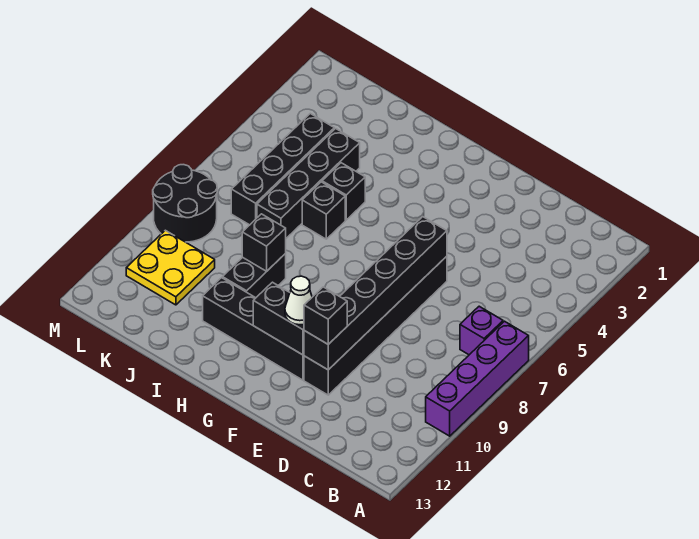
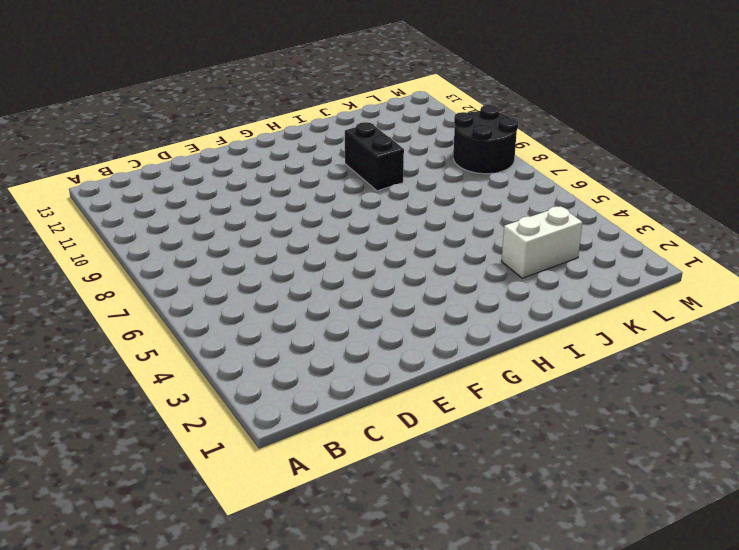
white brick J3:K3 level 1 -> none
none -> purple brick A7:A10 level 1
none -> purple brick B7 level 1
none -> black brick E6:E11 level 1

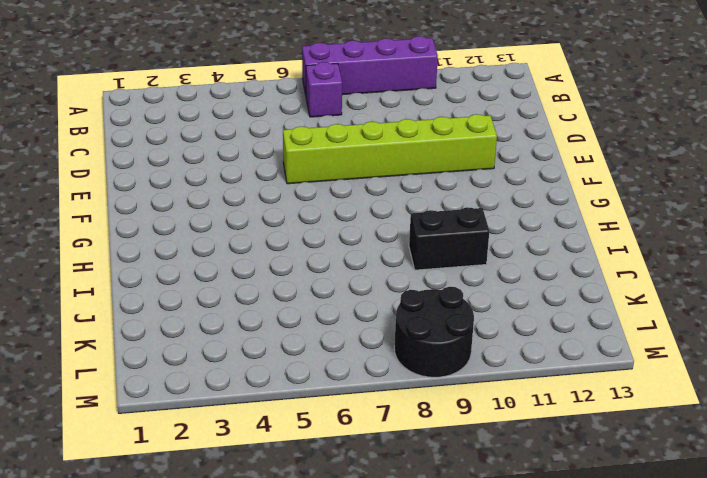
lime brick E6:E11 level 1 -> black brick E6:E11 level 1
none -> black brick F11:I11 level 1
none -> black brick I5 level 1
none -> black brick I6 level 1

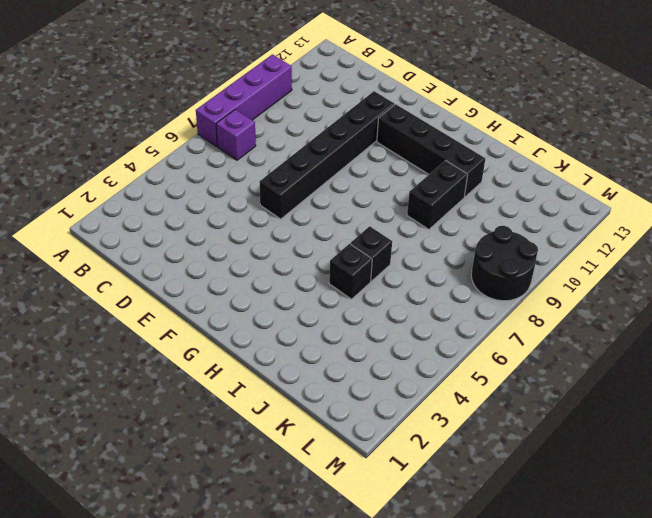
none -> black brick J4:J7 level 1
none -> black brick K4:K7 level 1
none -> yellow plate K10:L11 level 1

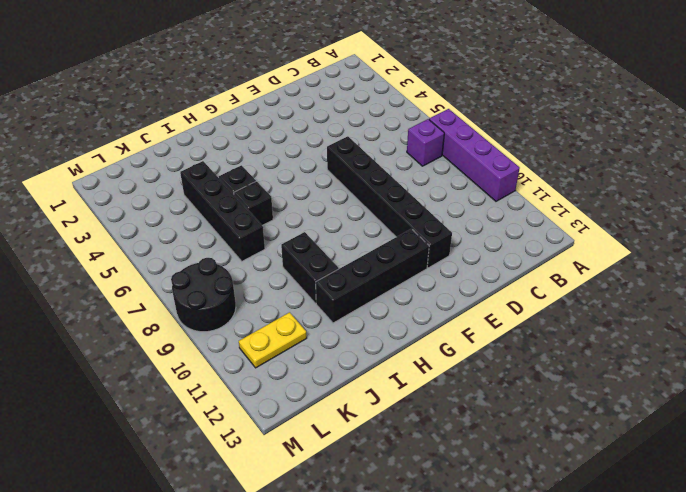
yellow plate K11:L11 level 1 -> yellow plate K10:L11 level 1
none -> black brick K4:K7 level 1
none -> black brick E6:E11 level 2
none -> black brick F11:G11 level 2

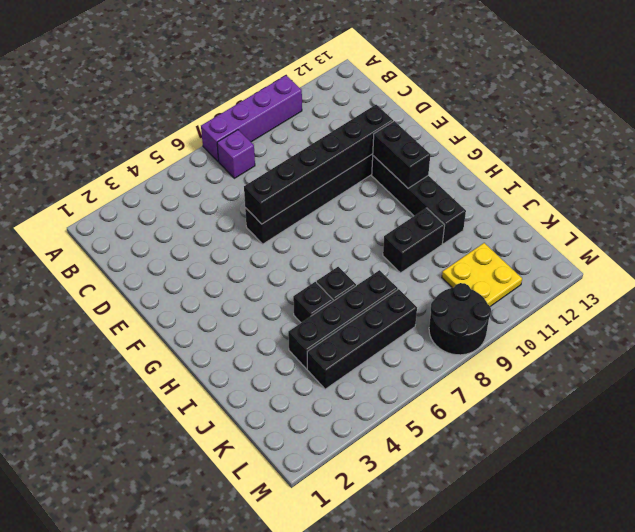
none -> black brick I9 level 2
none -> black brick E11 level 3
none -> white cone F11 level 3

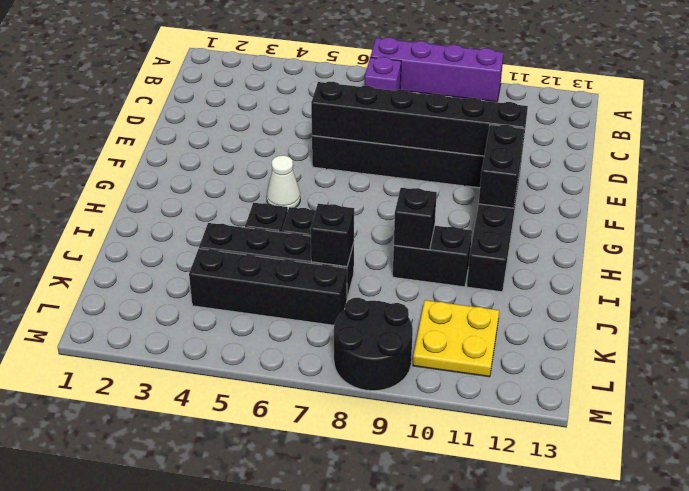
white cone G5 level 1 -> white cone F11 level 3
black brick J7 level 2 -> black brick E11 level 3

